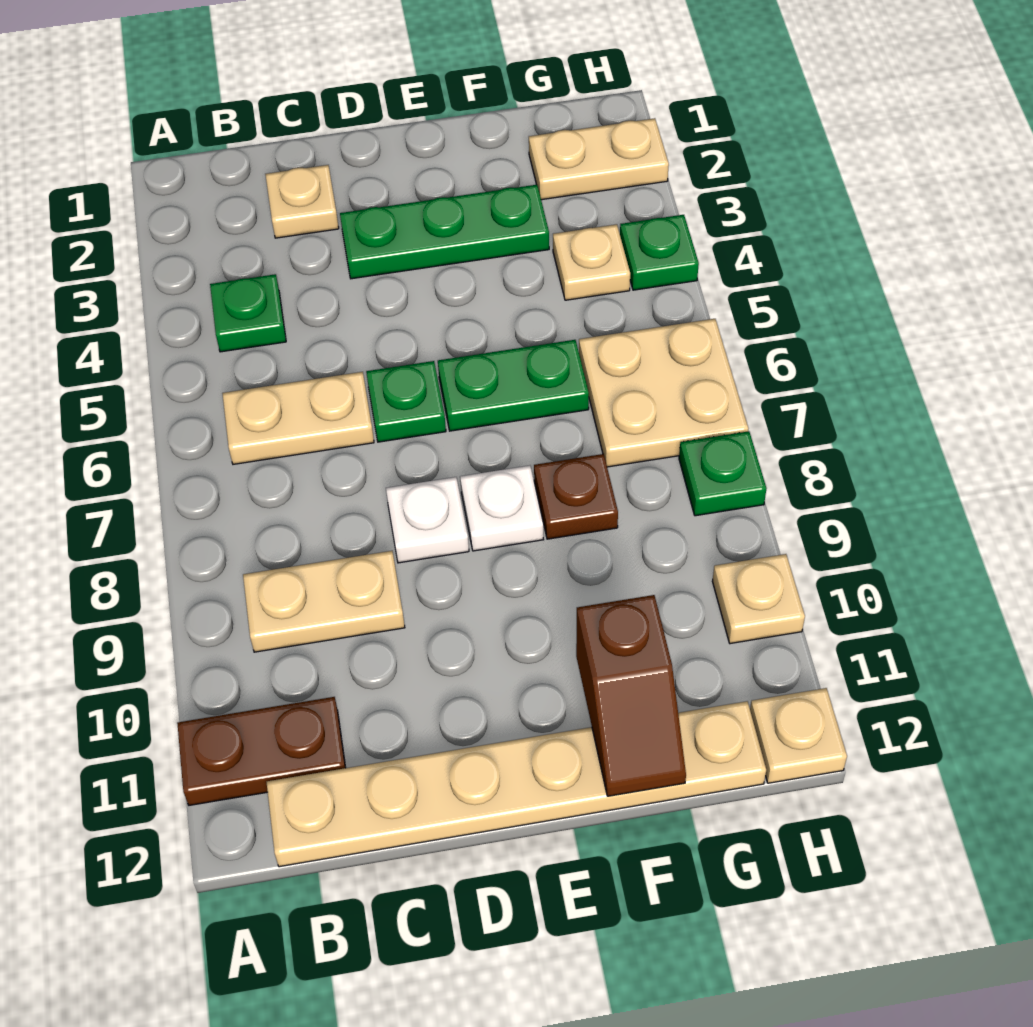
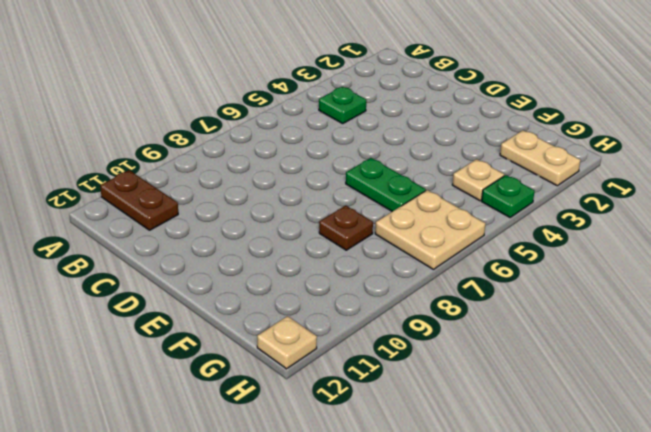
none -> tan plate B6:C6 level 1
none -> tan plate B9:C9 level 1
none -> tan plate B12:G12 level 1

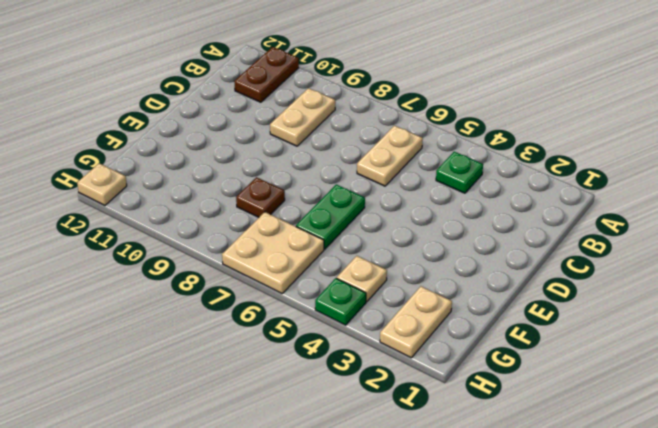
none -> tan plate B12:G12 level 1
none -> tan plate C2 level 1
none -> green plate D3:F3 level 1

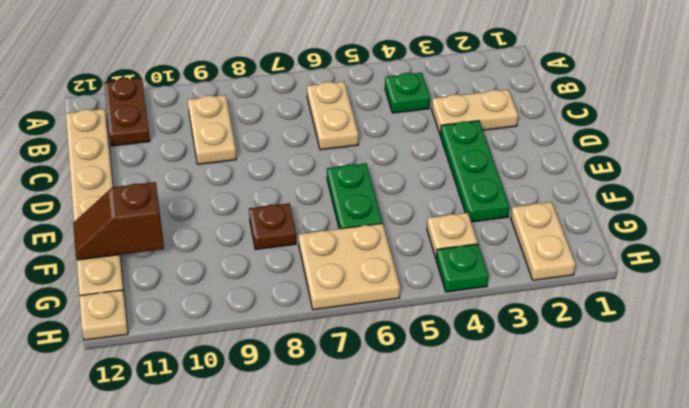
tan plate C2:C3 level 1 -> tan plate C2 level 1
none -> green plate D6 level 1
none -> white plate D8 level 1
none -> white plate E8 level 1

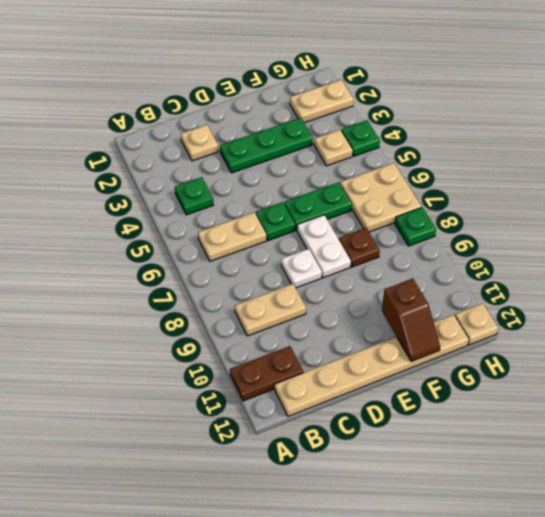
white plate E7:E8 level 1 -> white plate E8 level 1
none -> tan plate H10 level 1

